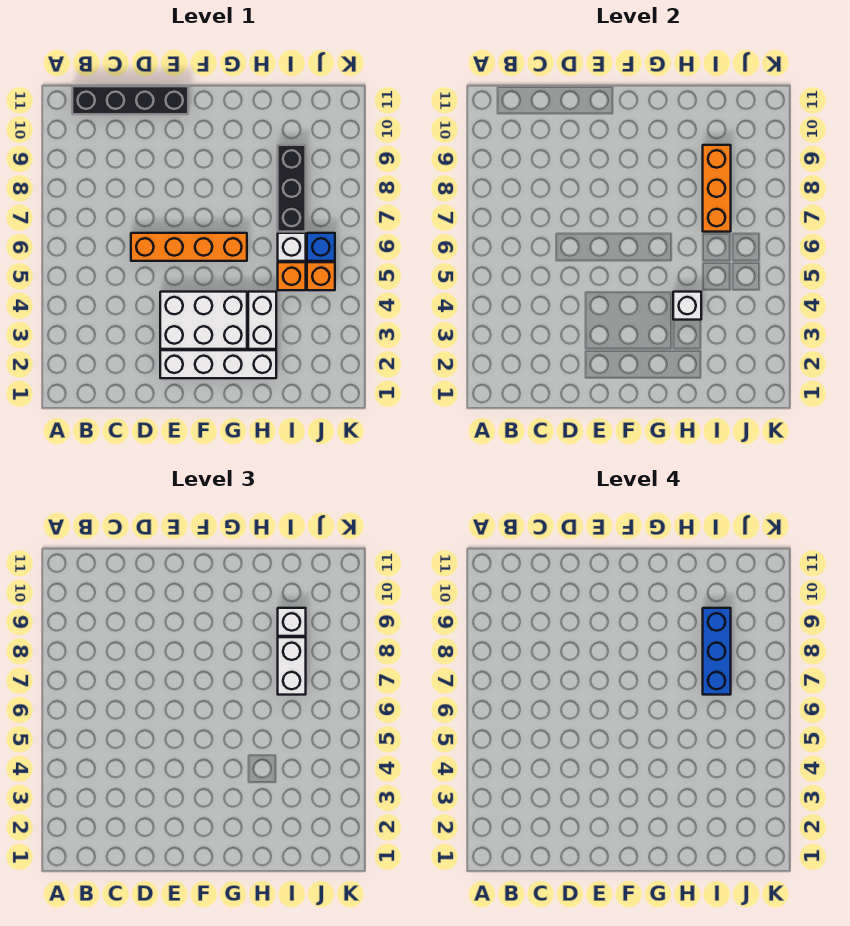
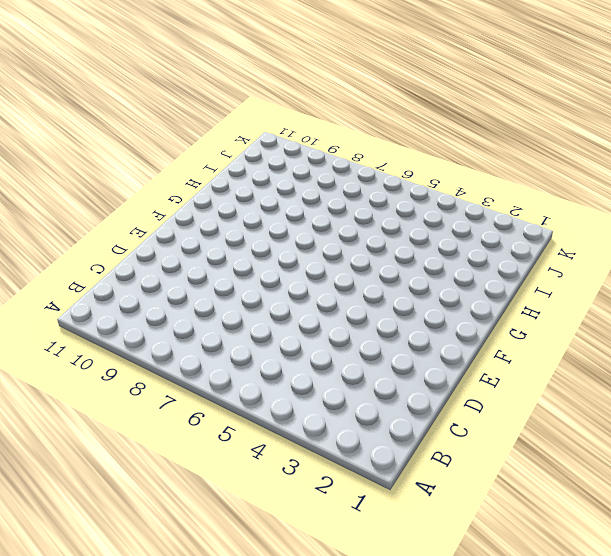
none -> black brick B11:E11 level 1
none -> orange brick D6:G6 level 1
none -> white brick E2:H2 level 1

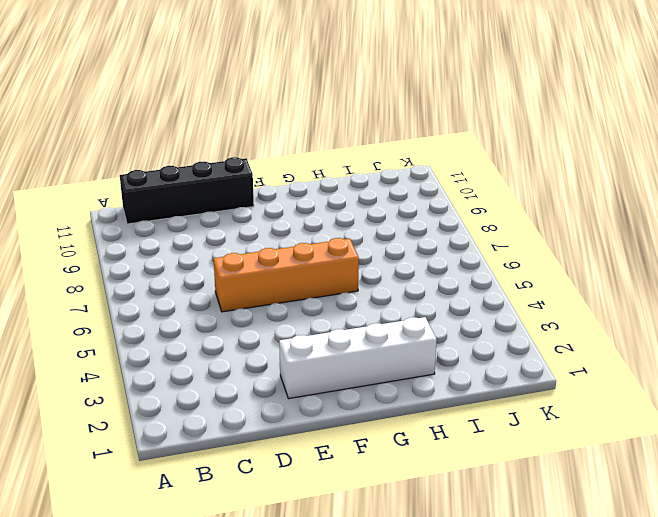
none -> white brick E3:G4 level 1
none -> white brick H3:H4 level 1
none -> orange brick I5 level 1

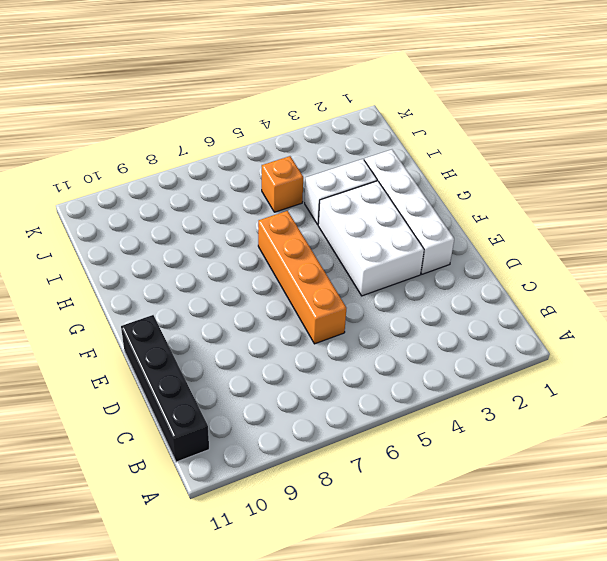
none -> white brick I6 level 1
none -> black brick I7:I9 level 1
none -> orange brick J5 level 1

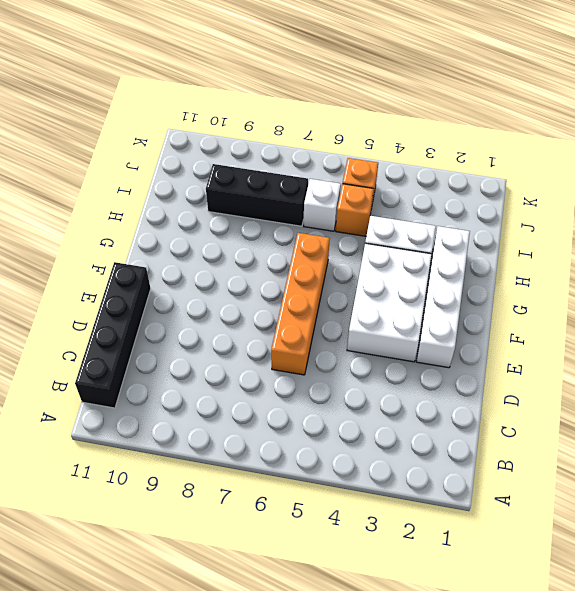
none -> blue brick J6 level 1
none -> white brick H4 level 2
none -> orange brick I7:I9 level 2

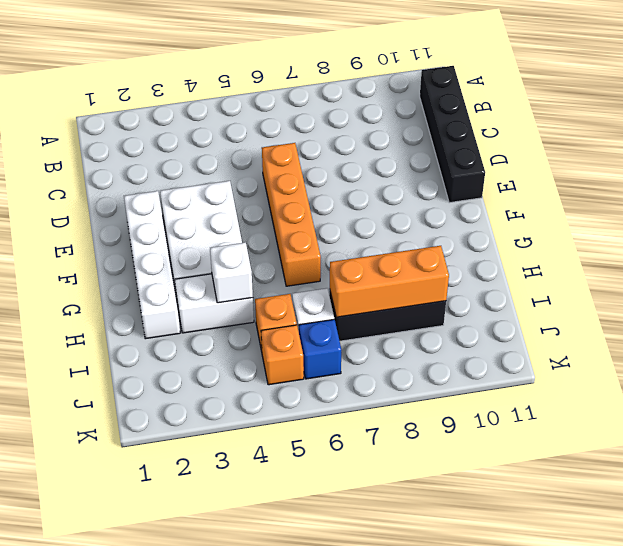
none -> white brick I7:I8 level 3
none -> white brick I9 level 3
none -> blue brick I7:I9 level 4

